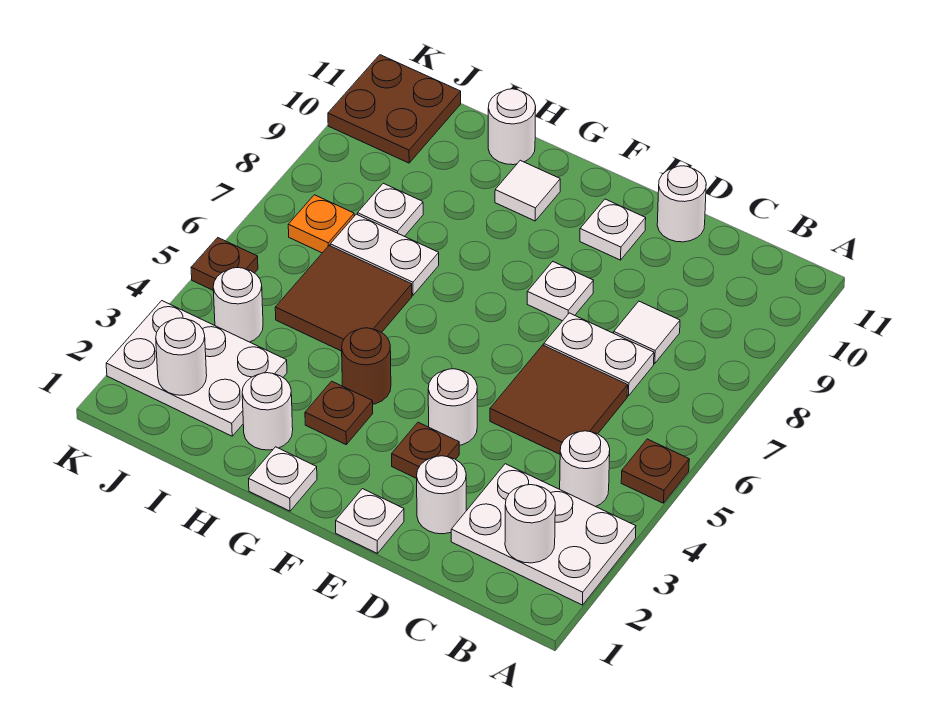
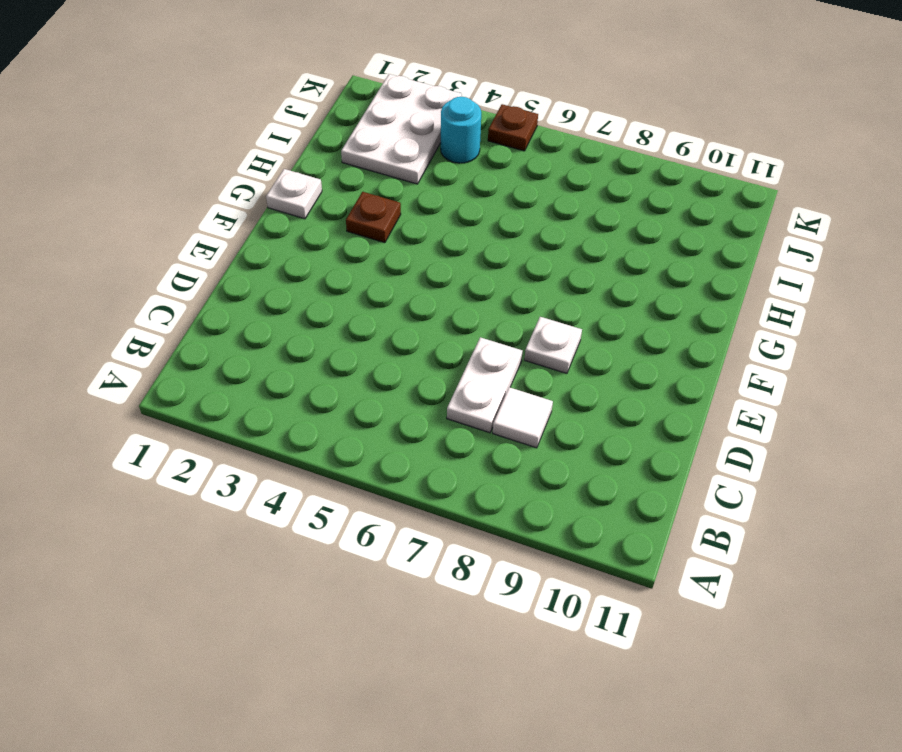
cyan round brick J4 level 1 -> white round brick J4 level 1
none -> white plate A2:C3 level 1
none -> brown plate A5 level 1
none -> white round brick B4 level 1

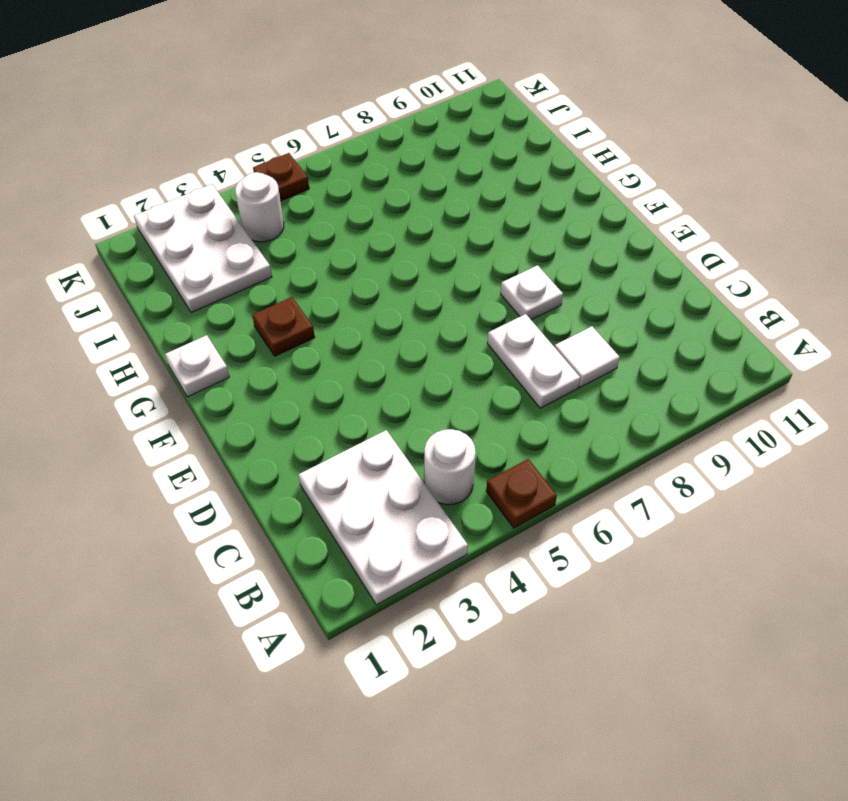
none -> brown tile C5:D6 level 1
none -> white round brick D2 level 1
none -> white round brick D11 level 1

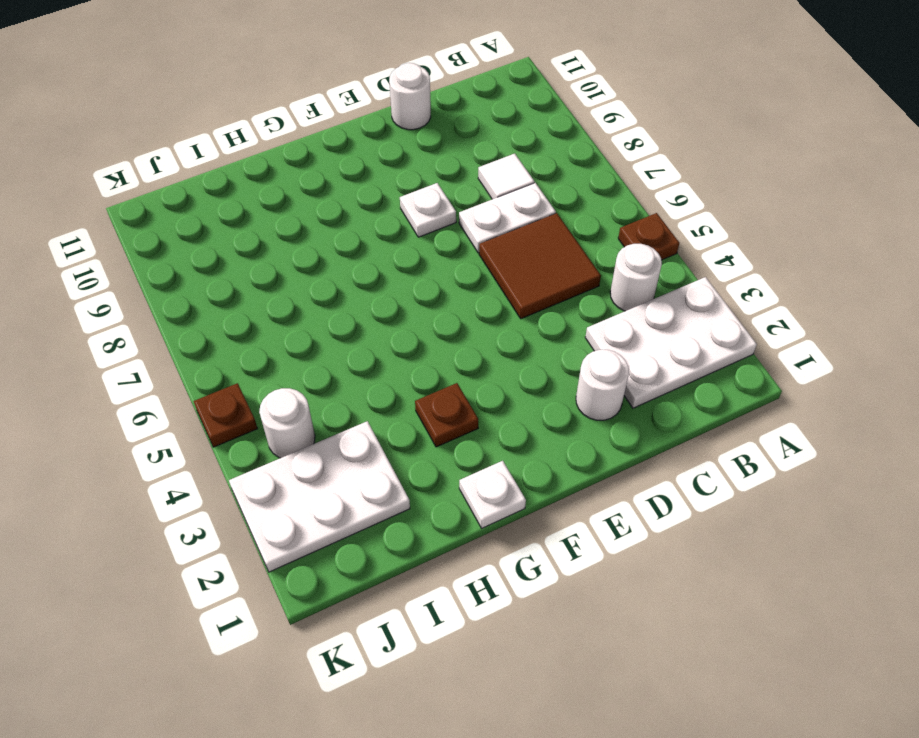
none -> white plate E1 level 1
none -> brown plate E3 level 1
none -> white round brick E4 level 1

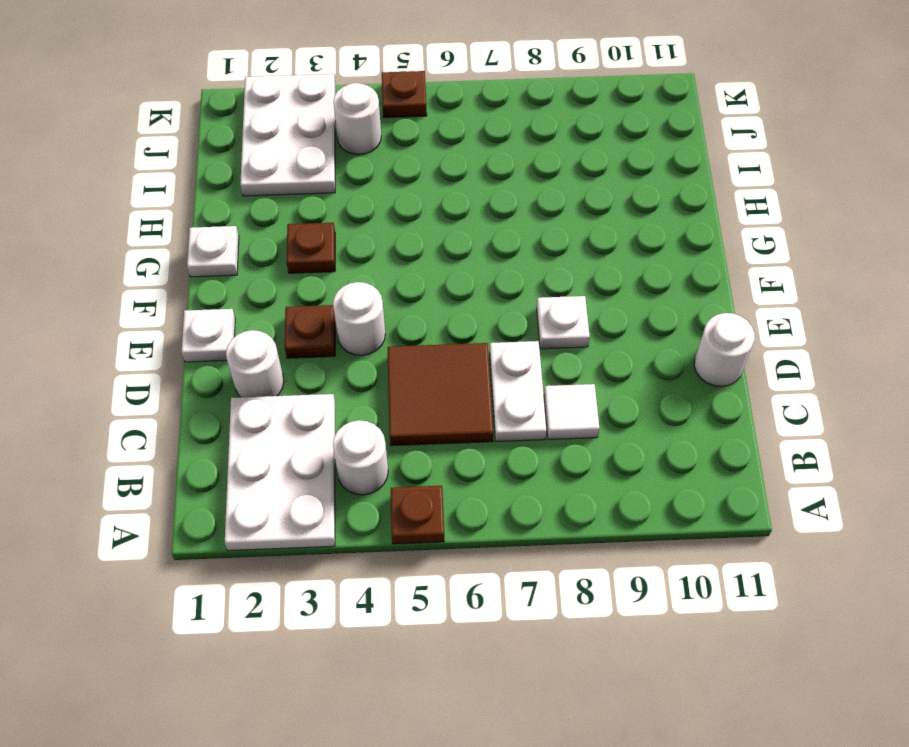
none -> white plate E10 level 1
none -> brown round brick G4 level 1
none -> white tile G10 level 1

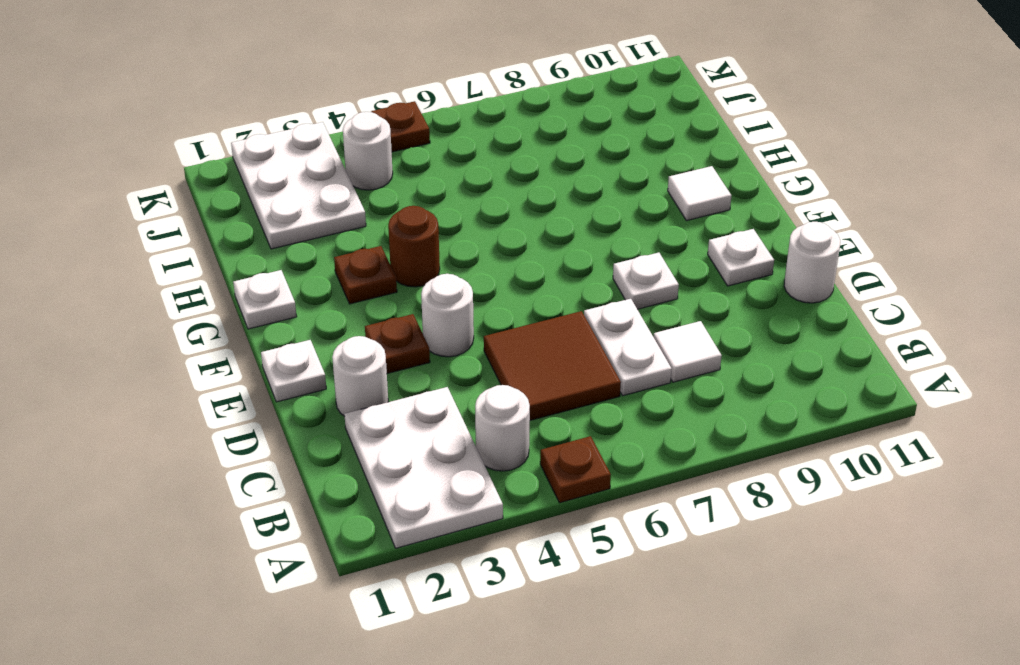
none -> white round brick H2 level 1
none -> brown tile H5:I6 level 1
none -> white plate H7:I7 level 1

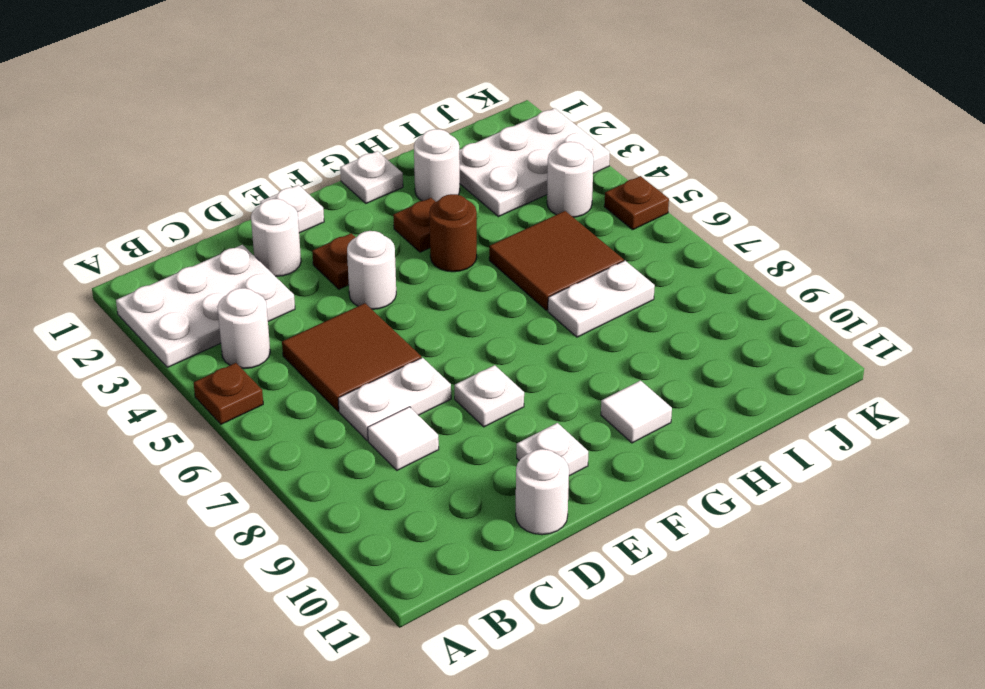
none -> white round brick H11 level 1
none -> white plate I8 level 1
none -> orange plate J7 level 1

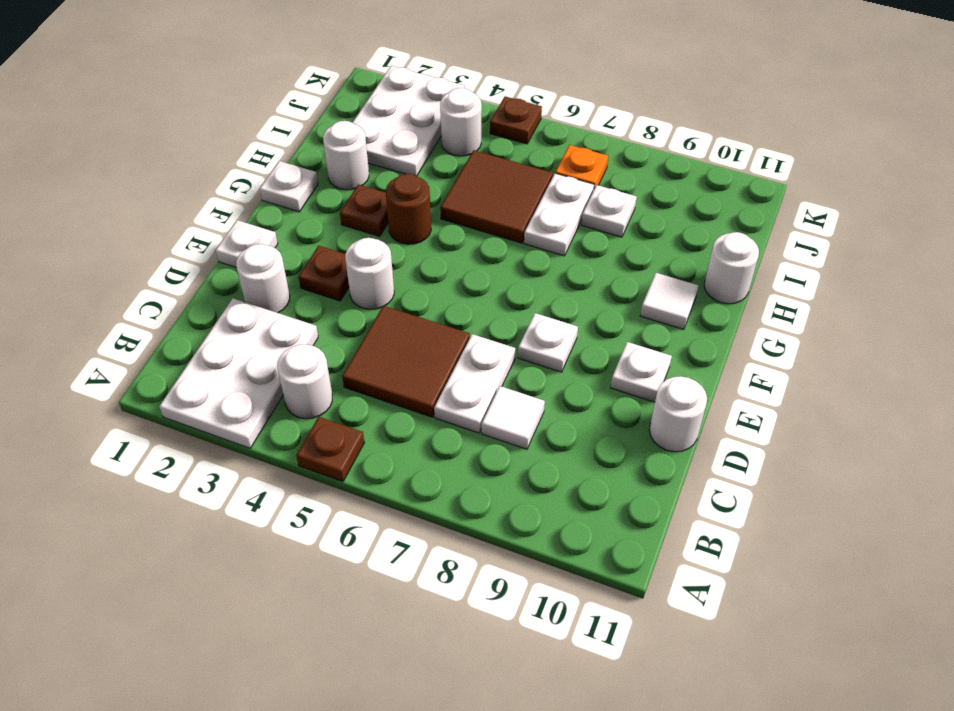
none -> brown plate J10:K11 level 1
none -> white round brick B2 level 2
none -> white round brick J2 level 2

